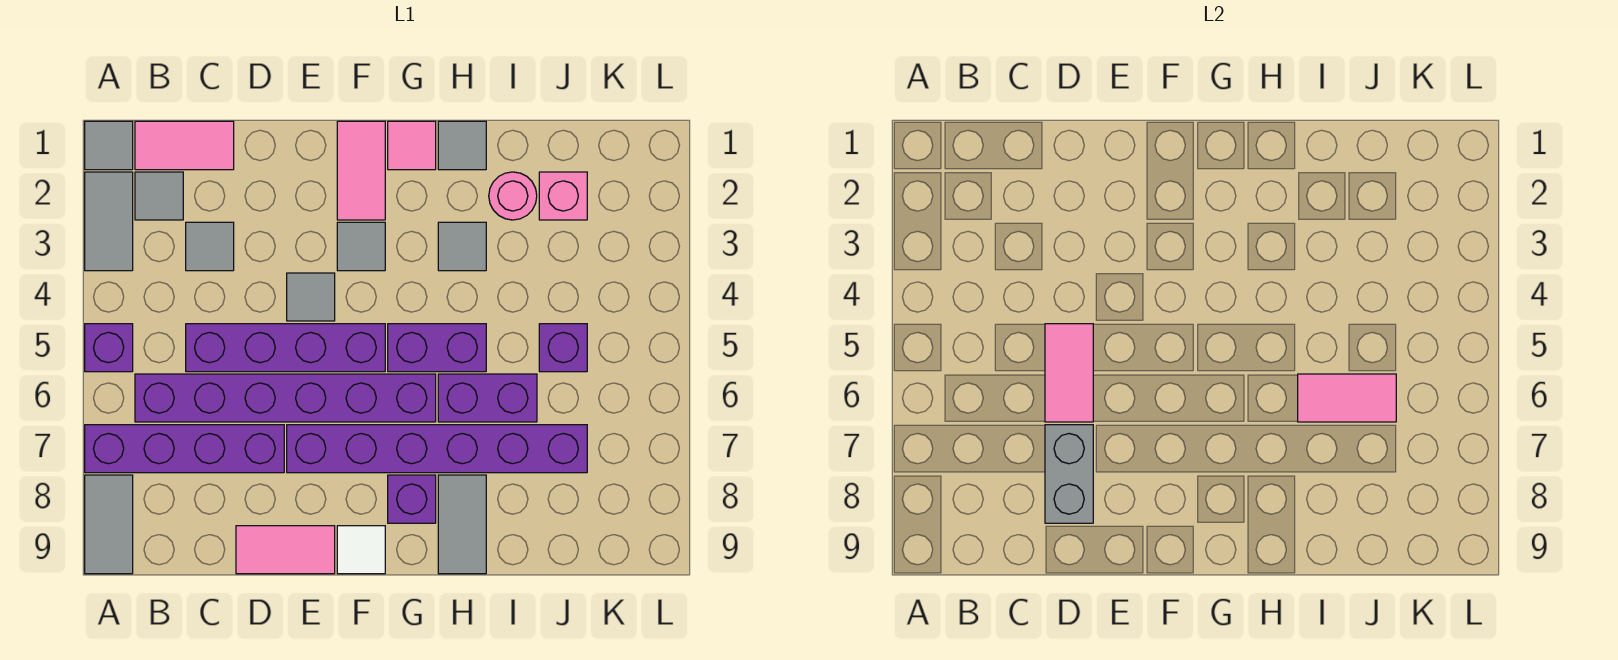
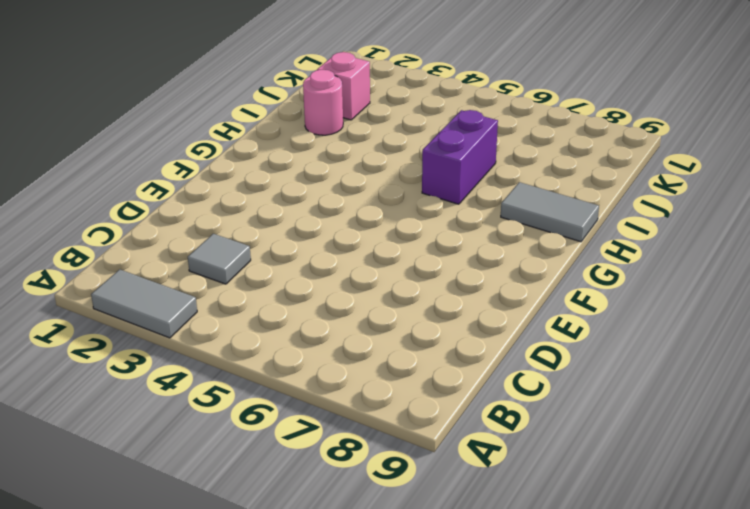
none -> grey tile A1 level 1
none -> purple brick A5 level 1
none -> purple brick A7:D7 level 1

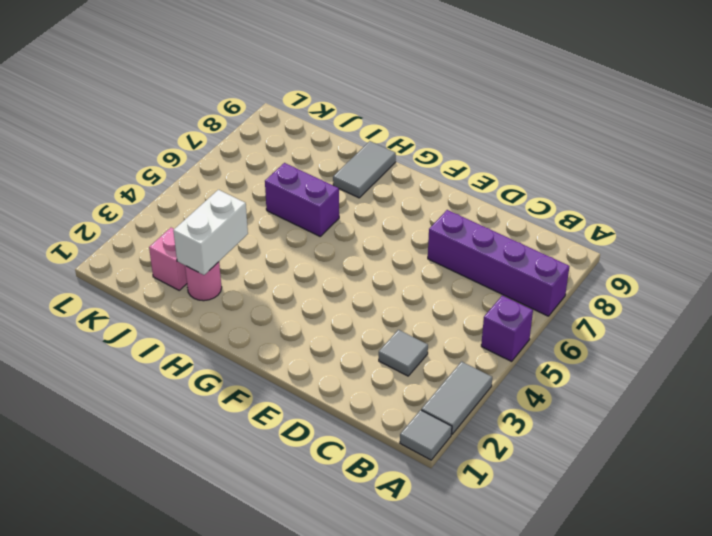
white brick I2:I3 level 2 -> none
none -> grey tile A8:A9 level 1
none -> pink tile B1:C1 level 1
none -> grey tile B2 level 1

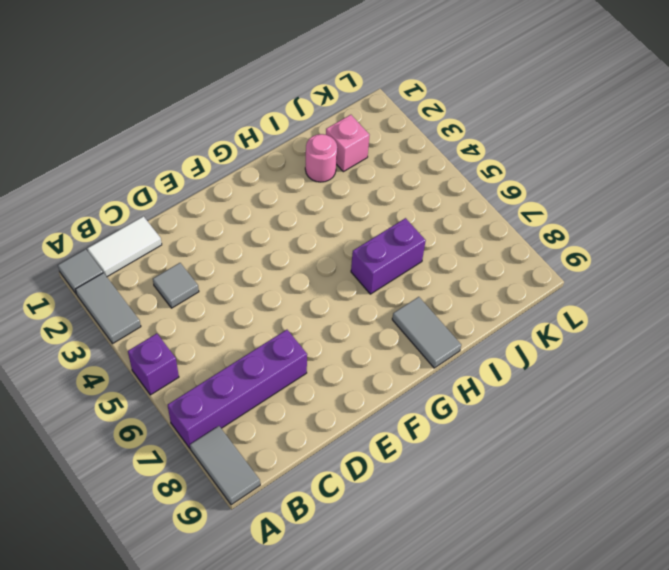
white tile B1:C1 level 1 -> pink tile B1:C1 level 1
none -> grey tile B2 level 1
none -> purple brick B6:G6 level 1
none -> purple brick C5:F5 level 1

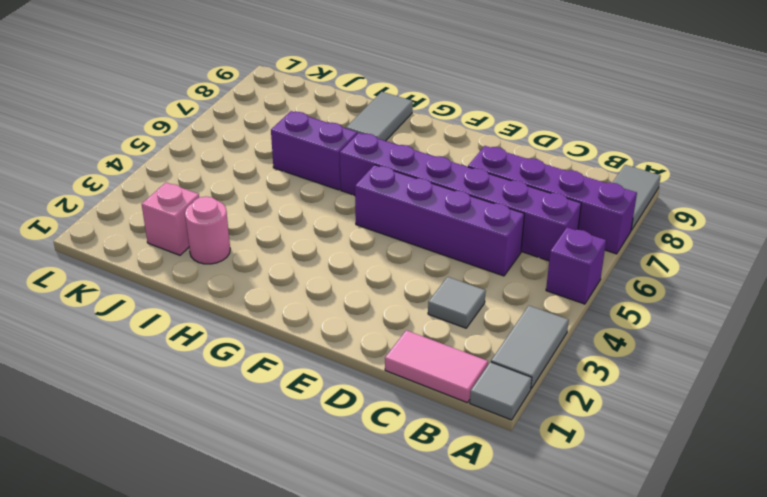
none -> grey tile B2 level 1
none -> pink tile D9:E9 level 1
none -> grey tile E4 level 1

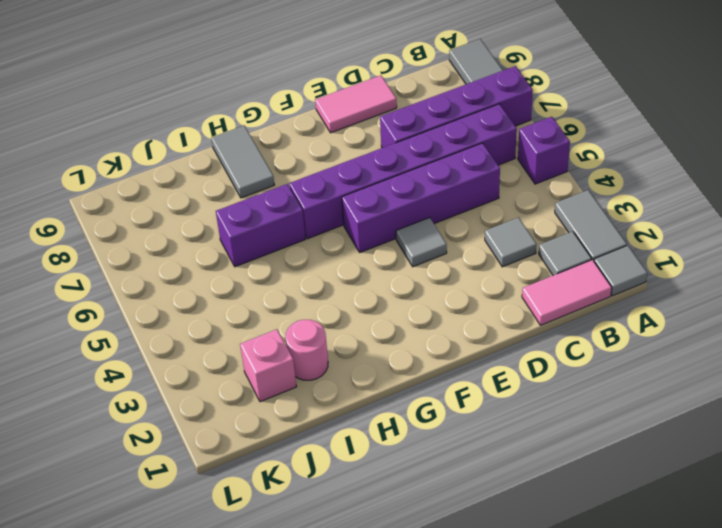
none -> purple brick E7:J7 level 1
none -> pink tile F1:F2 level 1
none -> grey tile F3 level 1

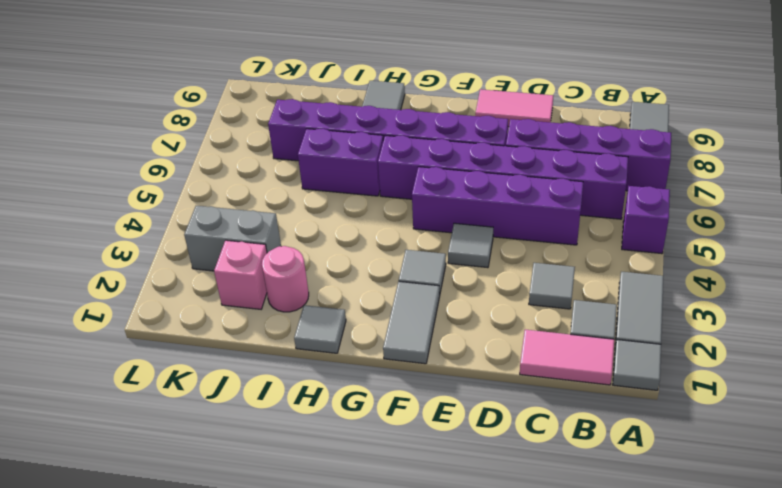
grey tile F1:F2 level 1 -> pink tile F1:F2 level 1
grey brick J3:K3 level 1 -> grey brick D7:D8 level 2
none -> white tile F9 level 1
none -> pink tile G1 level 1
none -> purple brick G5:H5 level 1

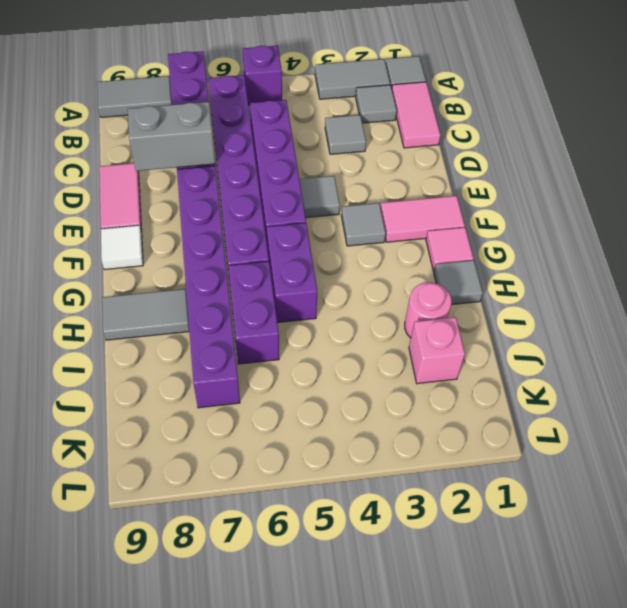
none -> purple brick G8 level 1
none -> grey tile H3 level 1
none -> purple brick J5 level 1

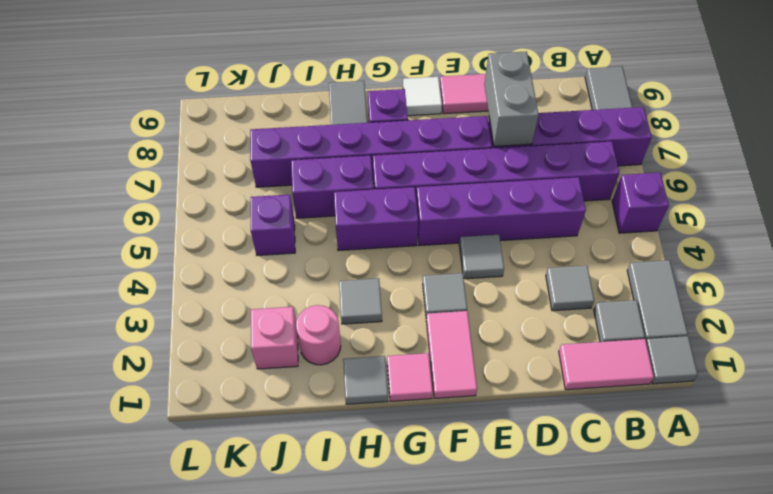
none -> pink tile D5:D6 level 2
none -> pink tile I6:J6 level 2

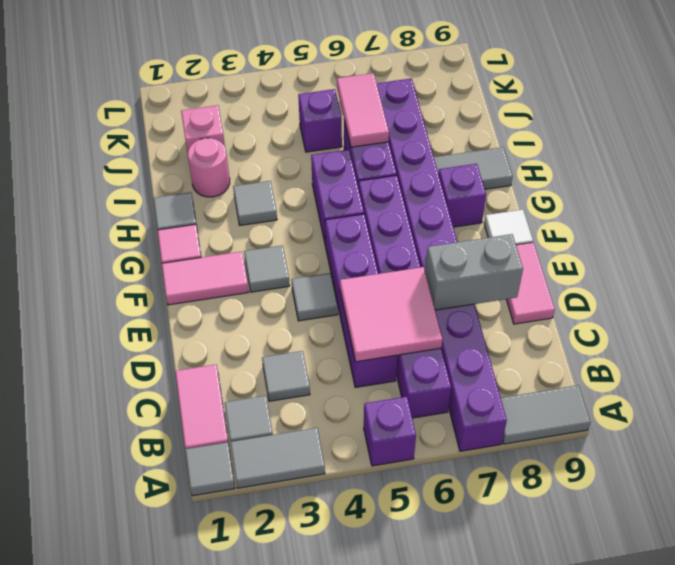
pink tile C5:D6 level 2 -> pink tile D5:D6 level 2

